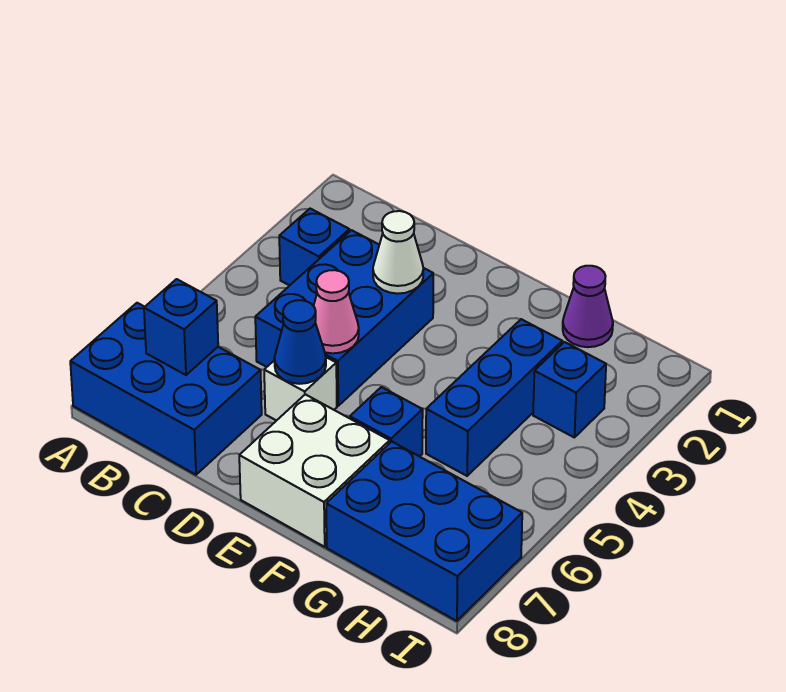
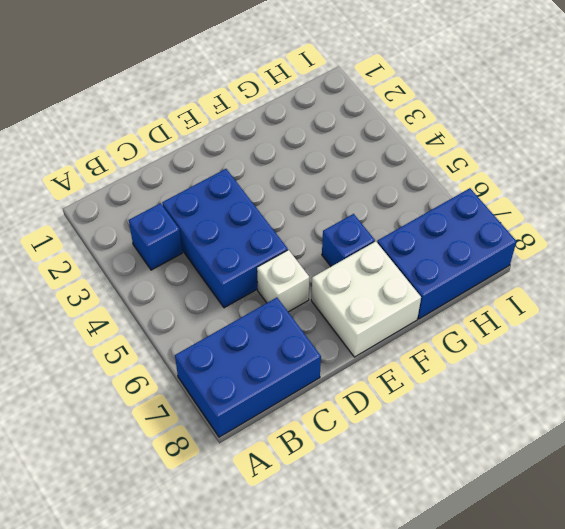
none -> purple cone G1 level 1
none -> blue brick G3:G5 level 1
none -> blue brick H3 level 1

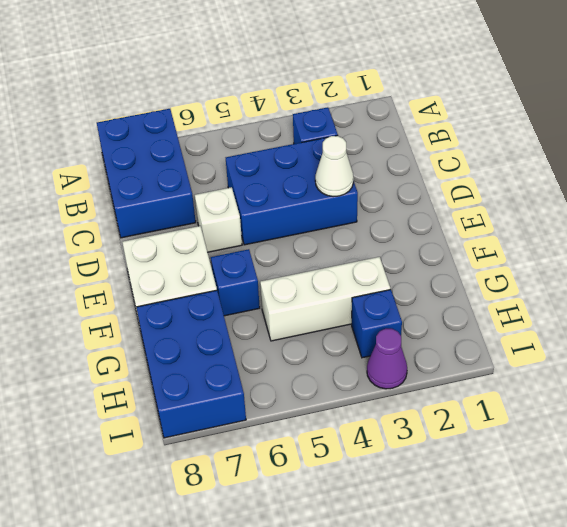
white brick G3:G5 level 1 -> blue brick G3:G5 level 1
purple cone I3 level 1 -> purple cone G1 level 1
none -> blue brick B7 level 2
none -> pink cone D5 level 2
none -> blue cone D6 level 2

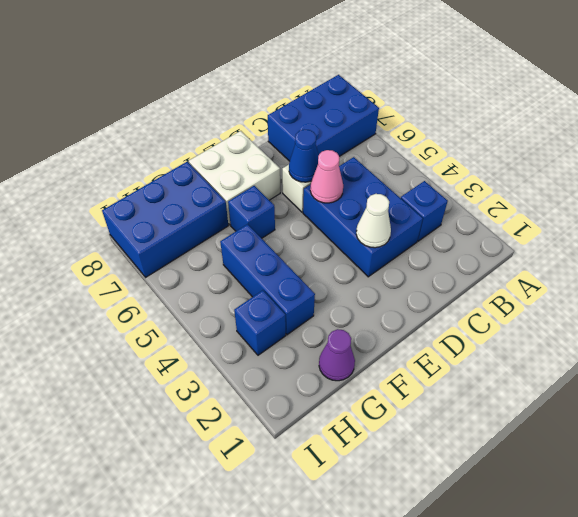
none -> blue brick B7 level 2

